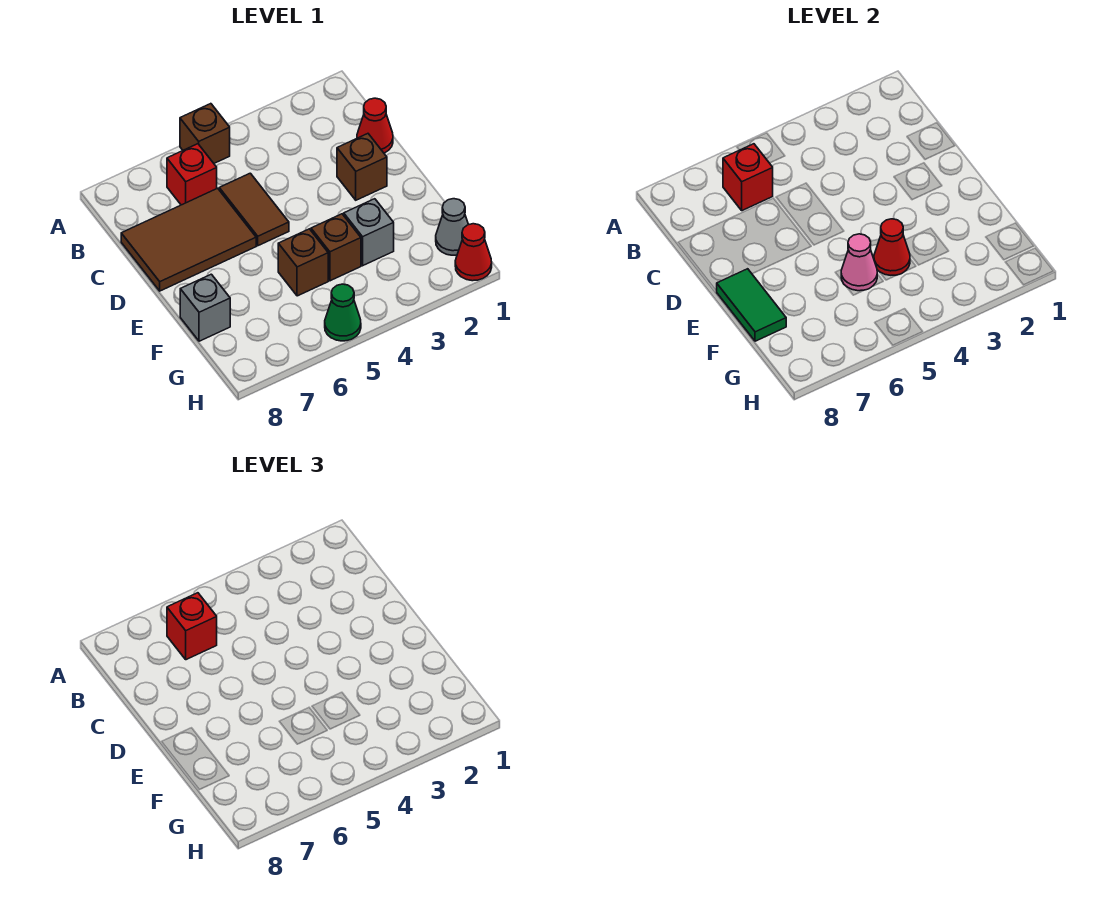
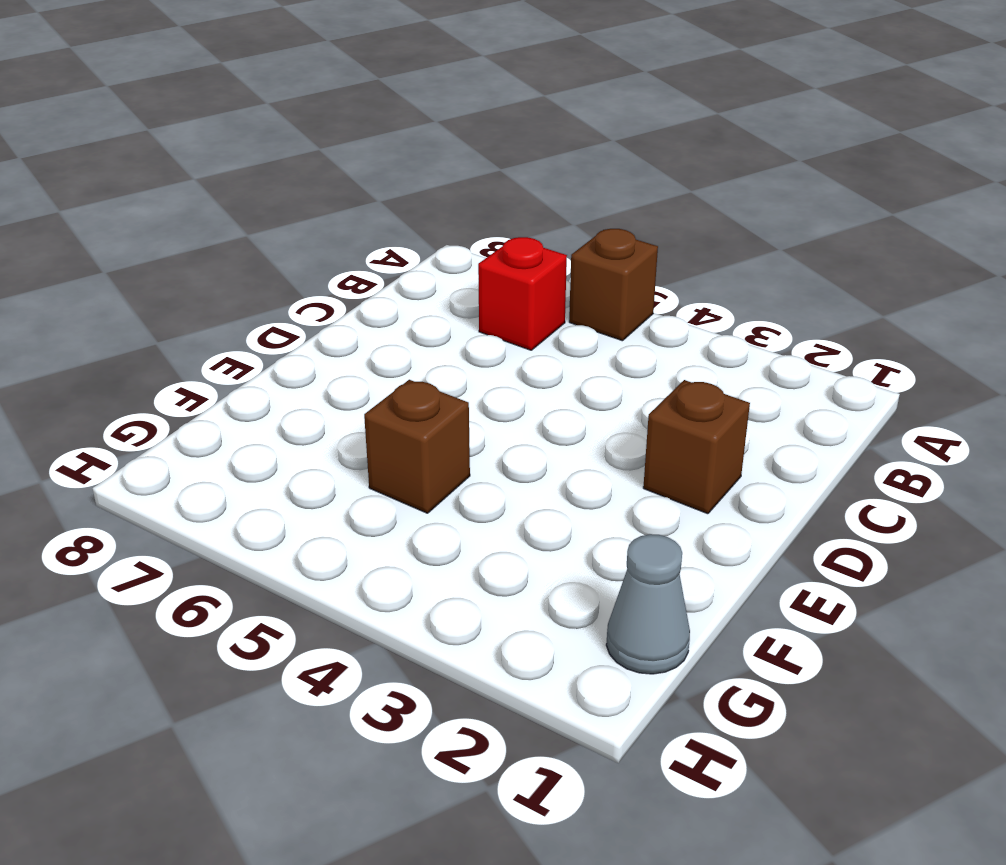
none -> red cone C1 level 1
none -> brown tile C5:D5 level 1
none -> brown tile C6:D8 level 1

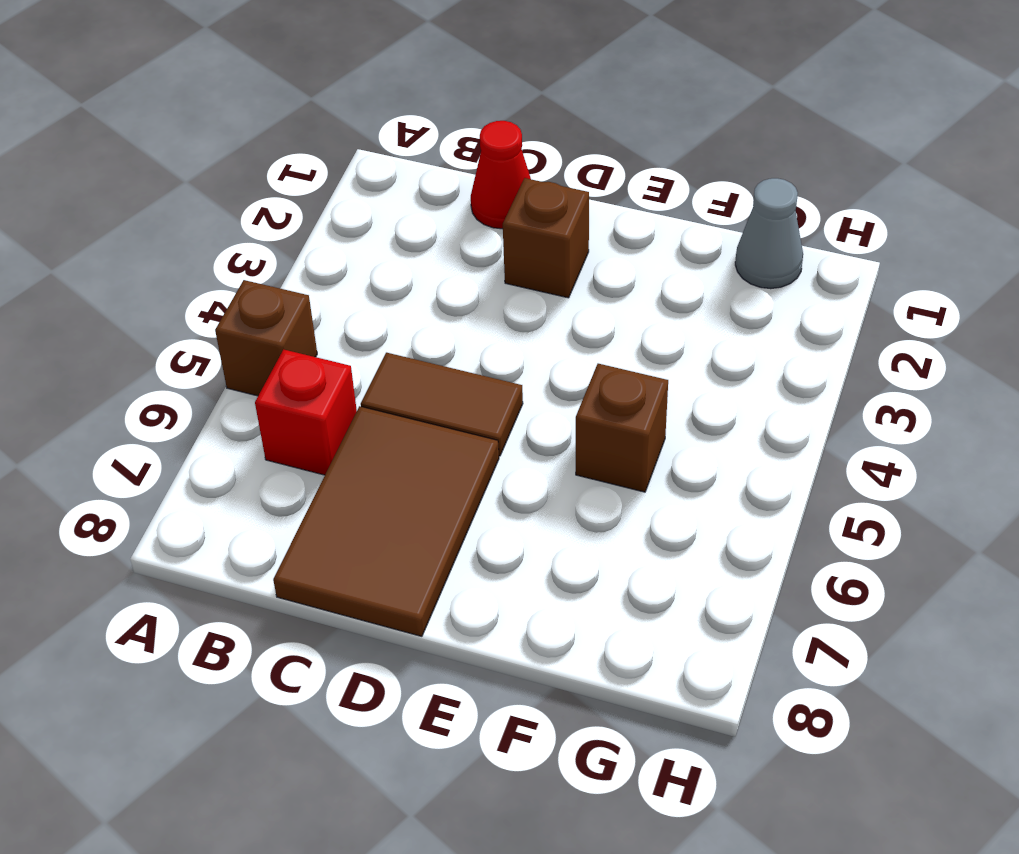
none -> grey brick F3 level 1
none -> brown brick F4 level 1
none -> grey brick F8 level 1

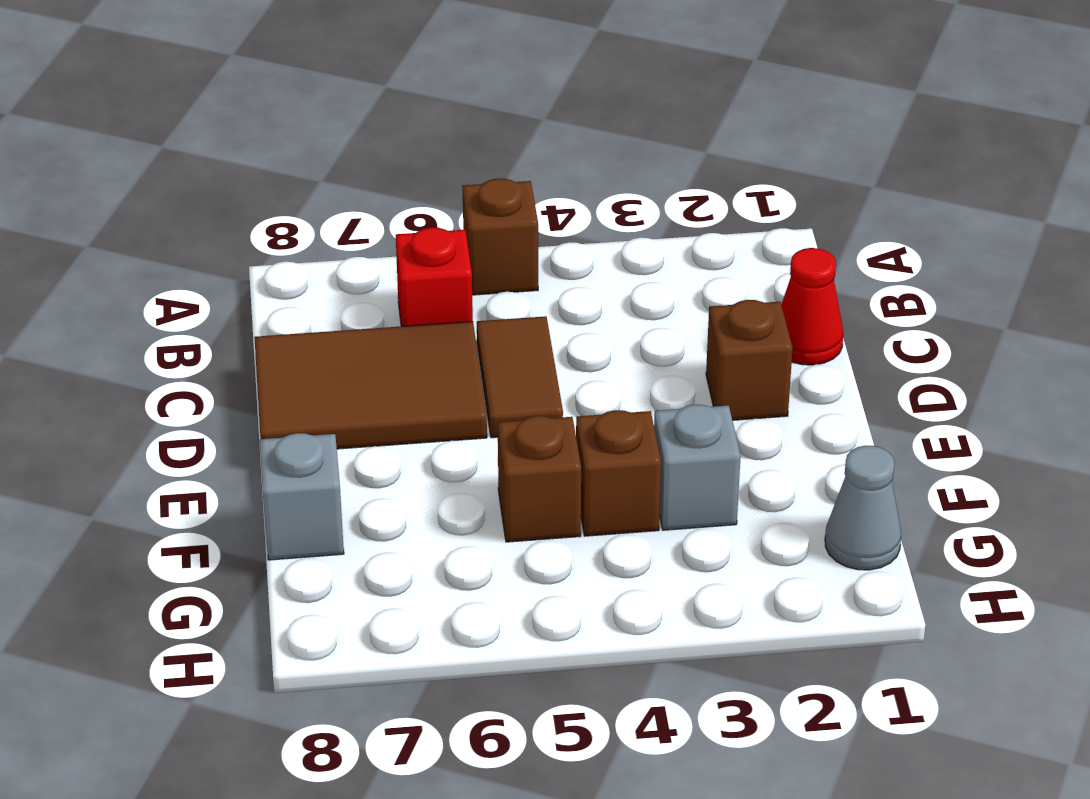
none -> red cone H1 level 1
none -> green cone H5 level 1
none -> red brick B6 level 2

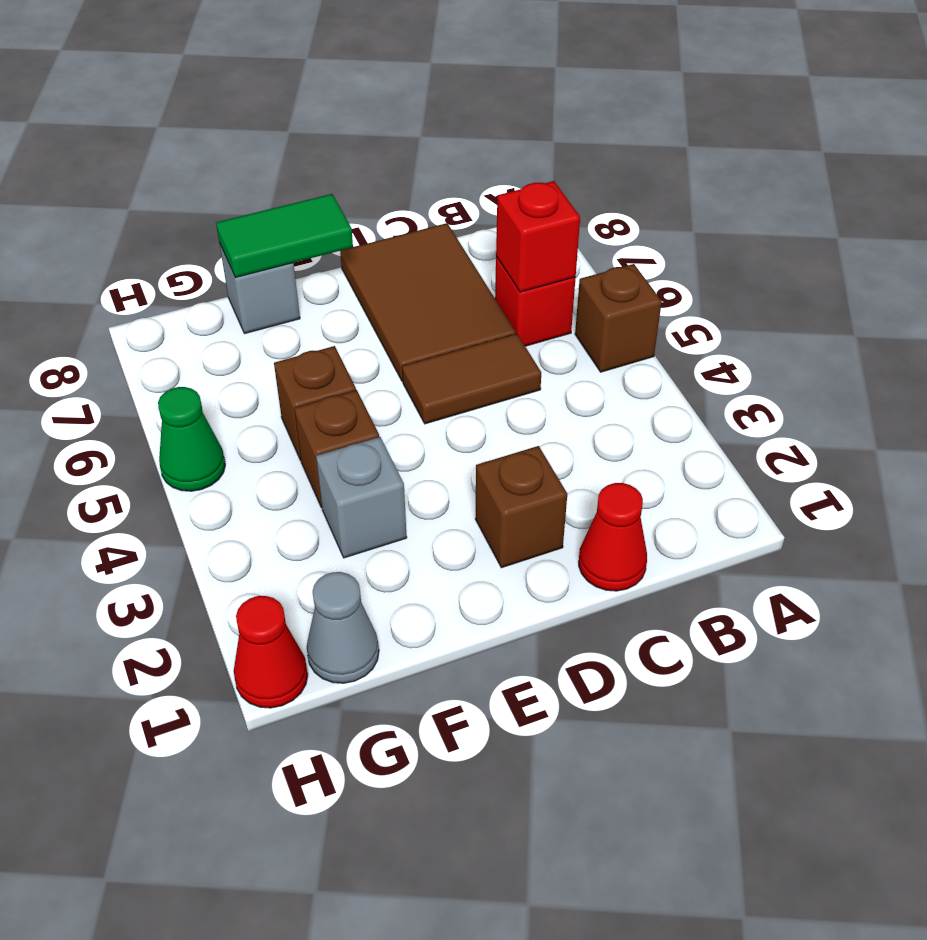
none -> red cone F4 level 2
none -> pink cone F5 level 2
none -> red brick B6 level 3

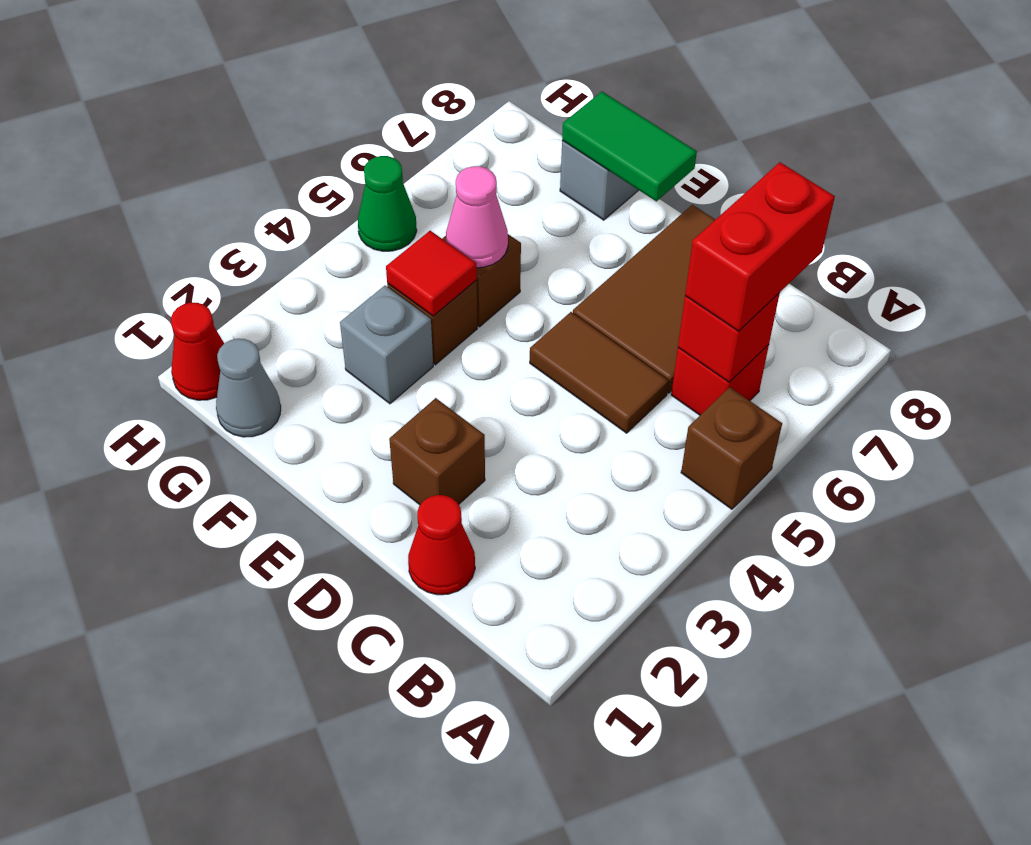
red brick B6:B7 level 3 -> red brick B6 level 3
red tile F4 level 2 -> red cone F4 level 2

